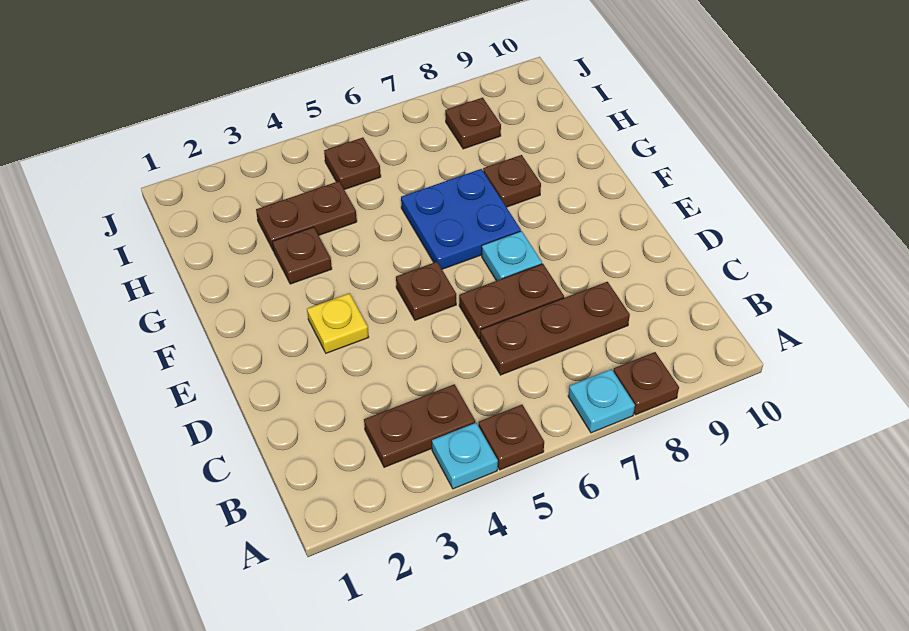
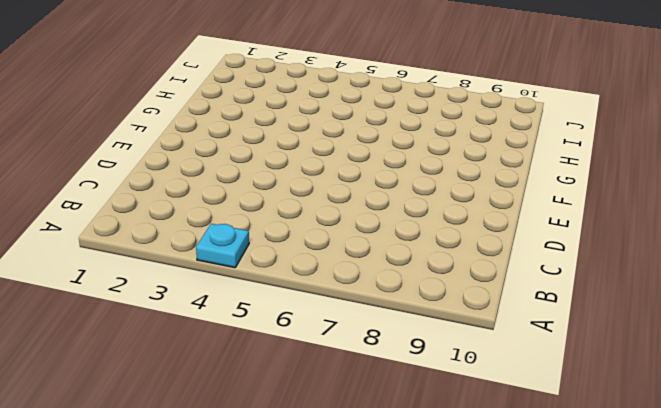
none -> brown plate A5 level 1
none -> cyan plate A7 level 1
none -> brown plate A8 level 1

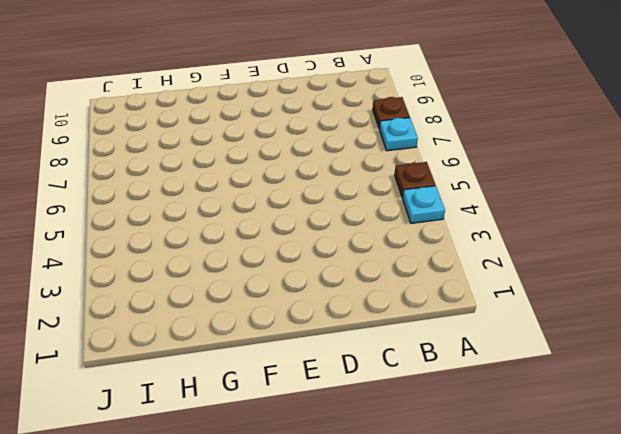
none -> brown plate B3:B4 level 1
none -> brown plate C6:C8 level 1
none -> brown plate D6:D7 level 1

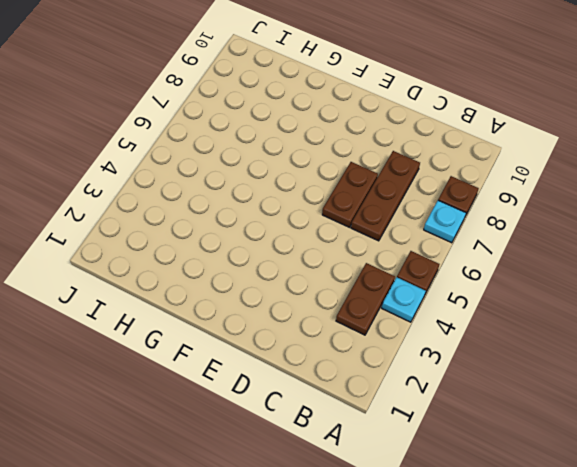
none -> yellow plate E3 level 1
none -> brown plate E5 level 1
none -> cyan plate E7 level 1

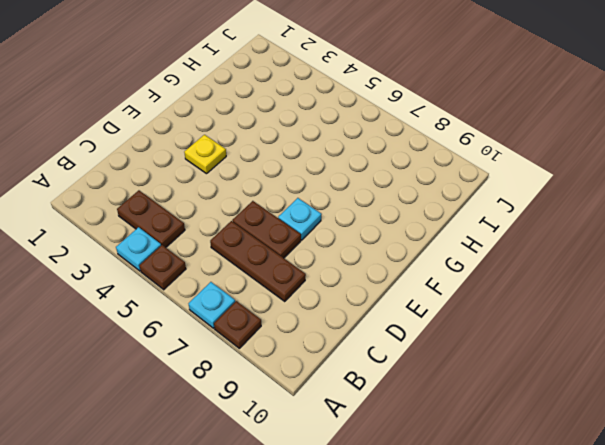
none -> brown plate E5 level 1
none -> blue plate F6:G7 level 1
none -> brown plate G3 level 1

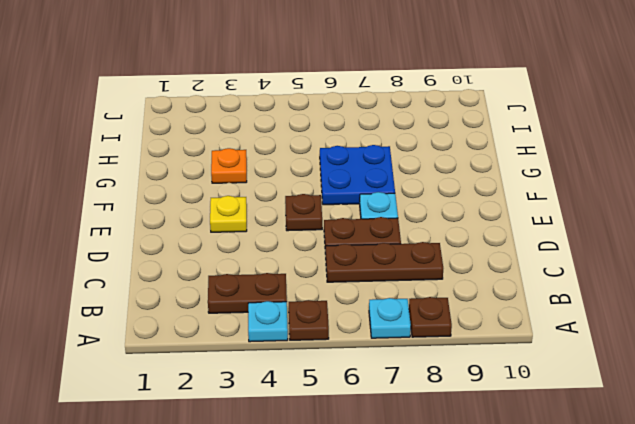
orange plate G3 level 1 -> brown plate G3 level 1
none -> brown plate G8 level 1
none -> brown plate H3:H4 level 1
none -> brown plate I5 level 1

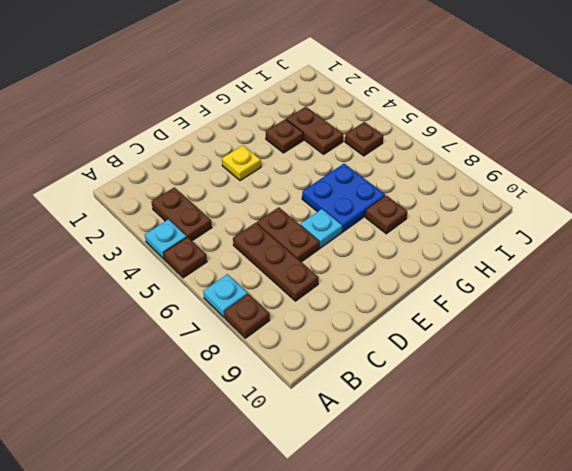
none -> brown plate E5 level 1
none -> brown plate I8 level 1

